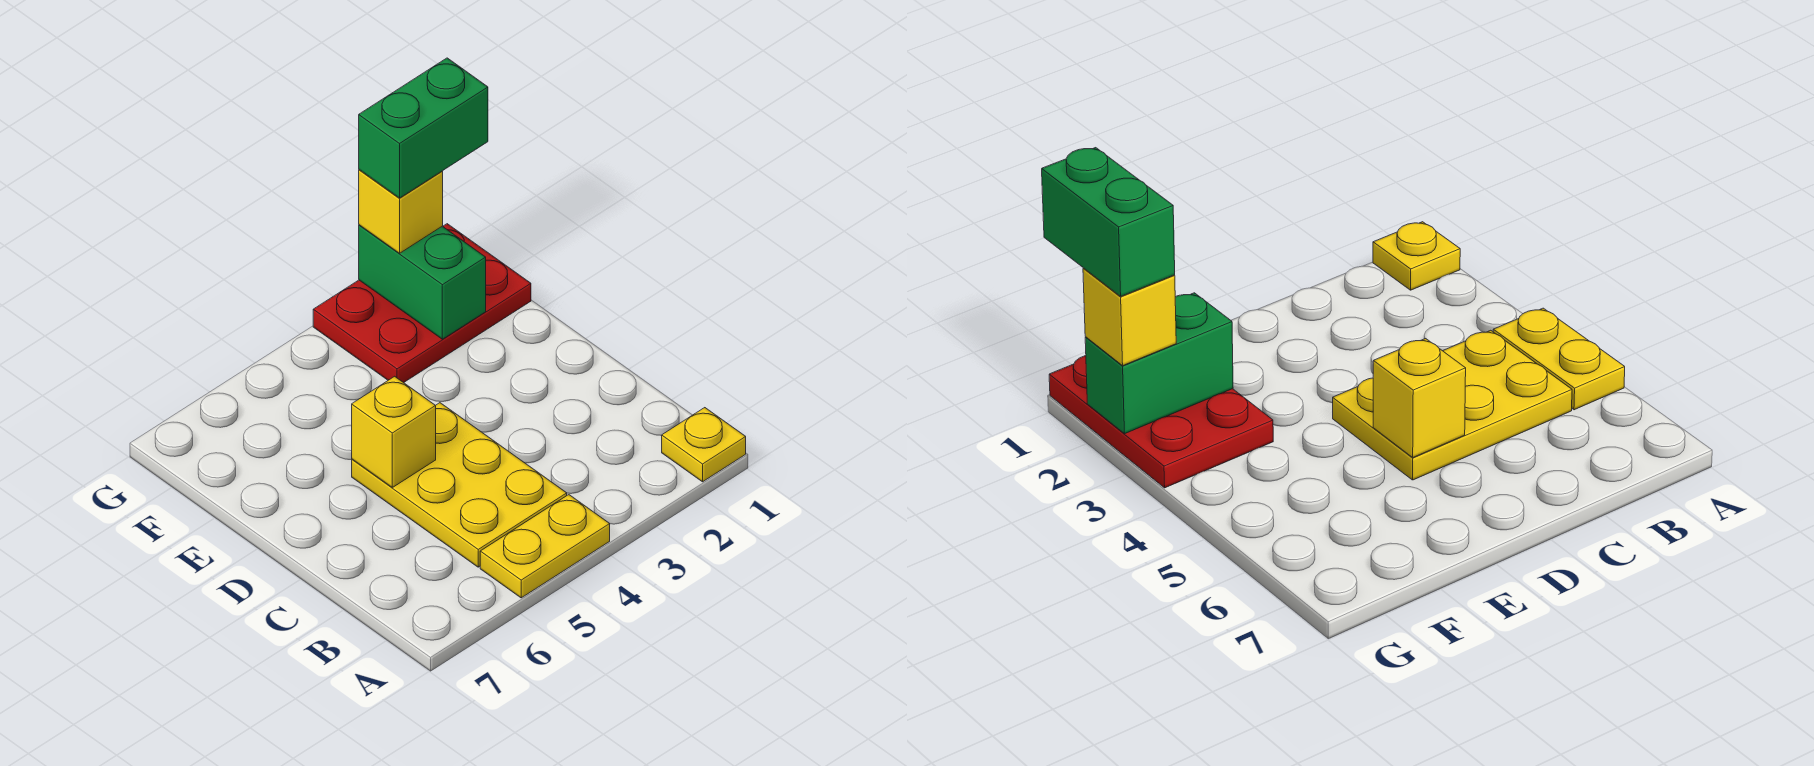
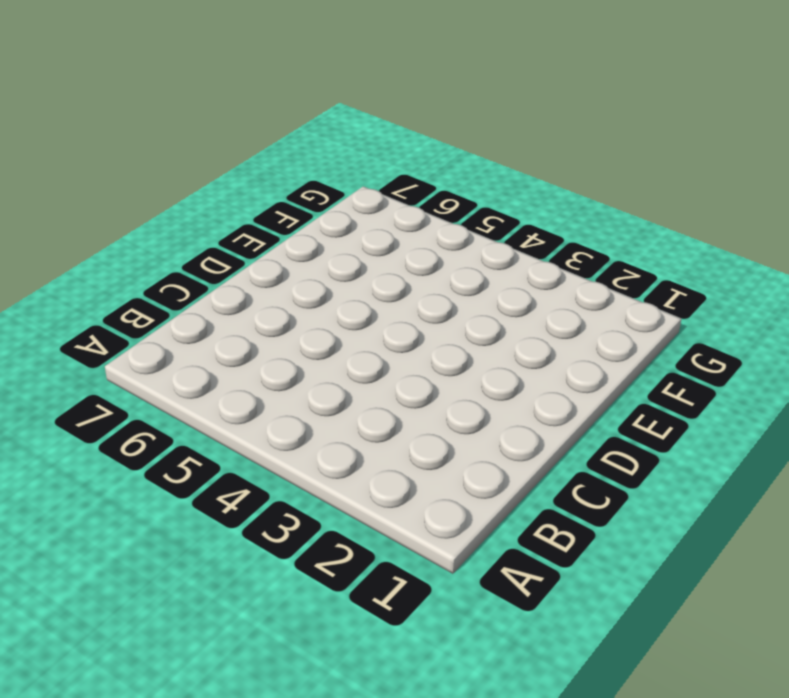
none -> yellow plate A1 level 1
none -> yellow plate A4:A5 level 1

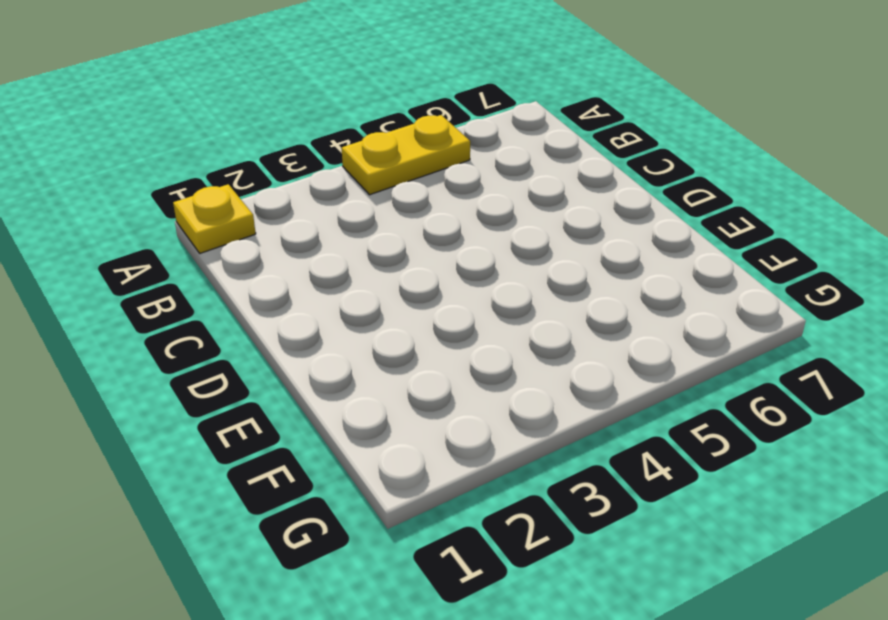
none -> yellow plate B4:D5 level 1
none -> red plate F1:G3 level 1

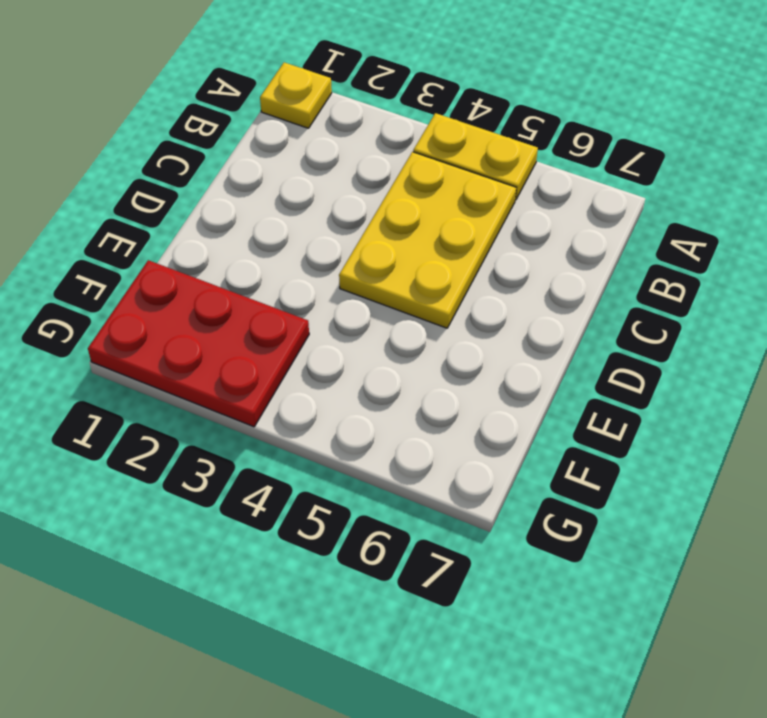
none -> yellow brick D5 level 2
none -> green brick F2:G2 level 2

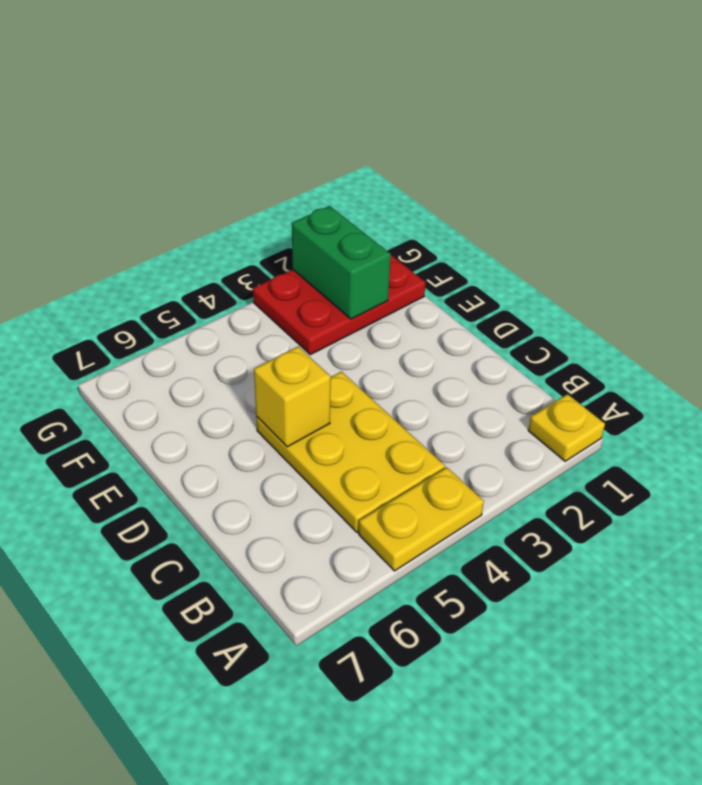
none -> yellow brick G2 level 3
none -> green brick G1:G2 level 4

